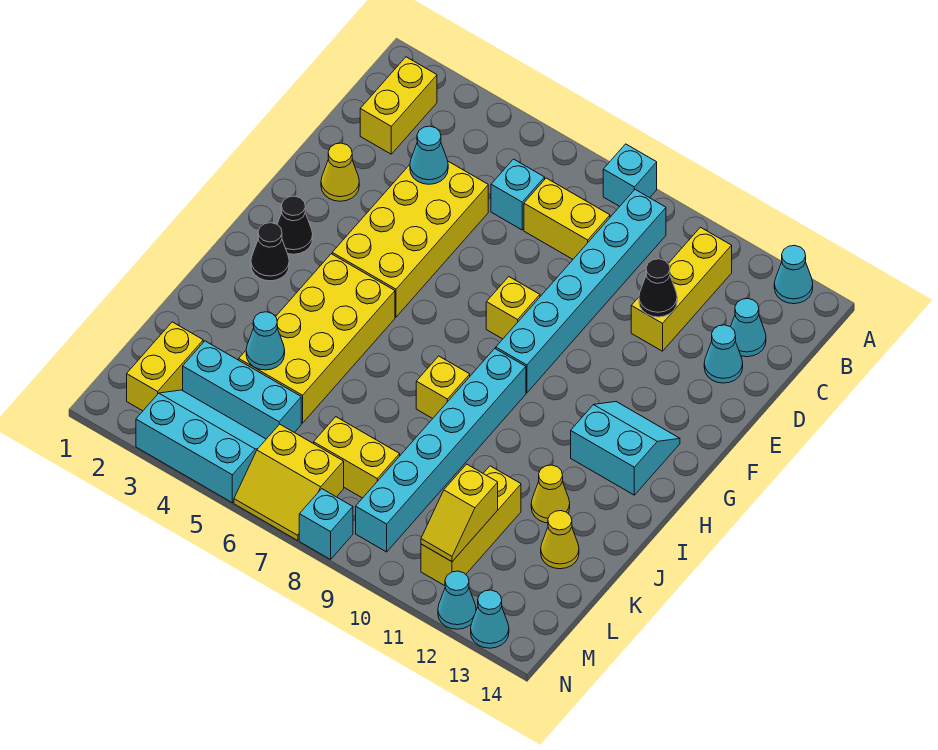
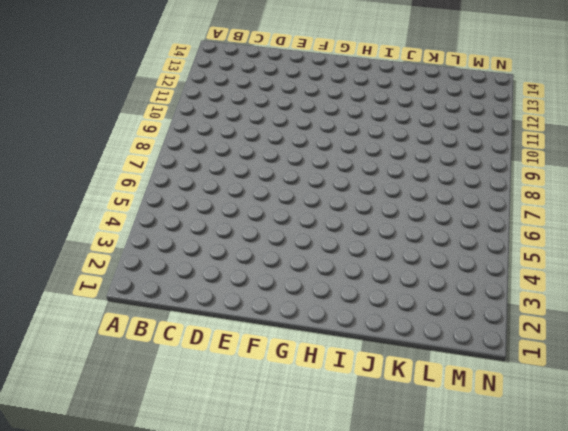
none -> cyan brick A8 level 1
none -> cyan cone A13 level 1
none -> yellow brick B2:C2 level 1
none -> cyan brick B9:G9 level 1

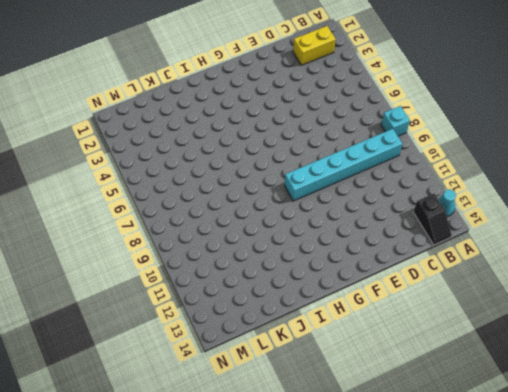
black slope B13:B14 level 1 top 13 -> none
none -> yellow brick B11:D11 level 1
none -> cyan brick C6 level 1
none -> yellow brick C7:C8 level 1
none -> cyan cone C13 level 1

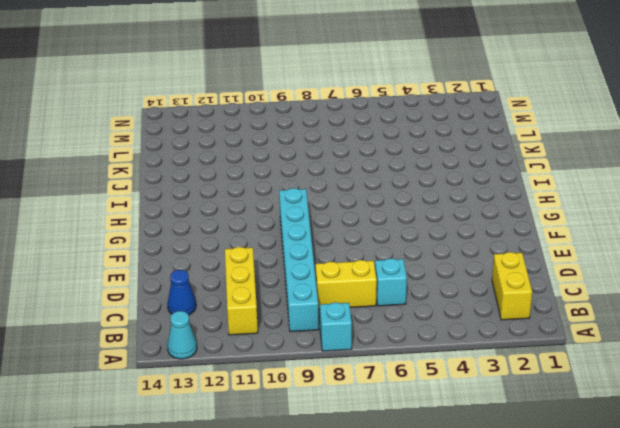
blue cone C13 level 1 -> cyan cone C13 level 1
none -> yellow brick D4:G5 level 1
none -> cyan cone D13 level 1
none -> yellow cone E2 level 1
none -> yellow brick F8 level 1

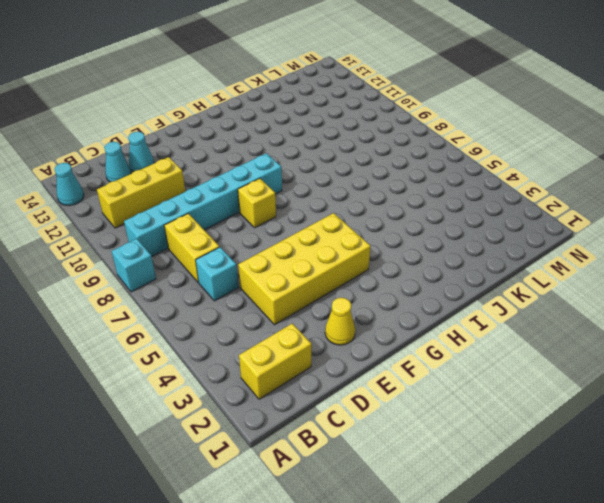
none -> black cone G2 level 1
none -> cyan slope G12:H13 level 1 top H
none -> black cone H2 level 1
none -> yellow brick H4:K5 level 1

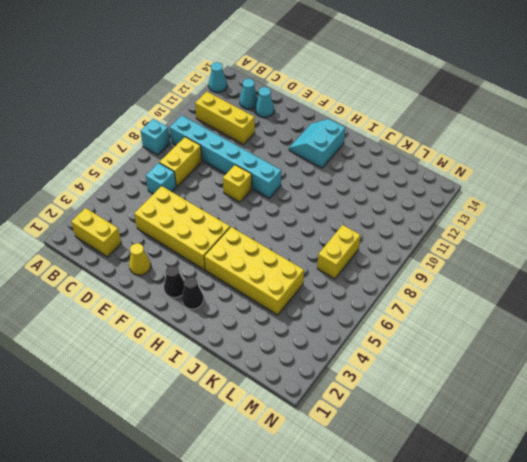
none -> cyan brick H9:M9 level 1
none -> yellow brick I8 level 1
none -> yellow cone J12 level 1
none -> yellow brick K11:M11 level 1

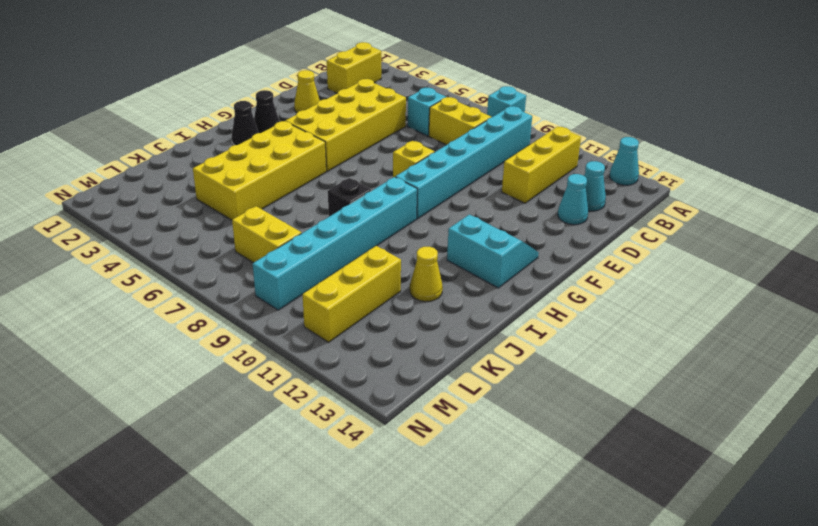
black brick I8 level 1 -> yellow brick I8 level 1
none -> yellow cone K13 level 1
none -> yellow brick L2:M2 level 1
none -> cyan brick L3:L5 level 1
none -> cyan slope M3:N5 level 1 top N

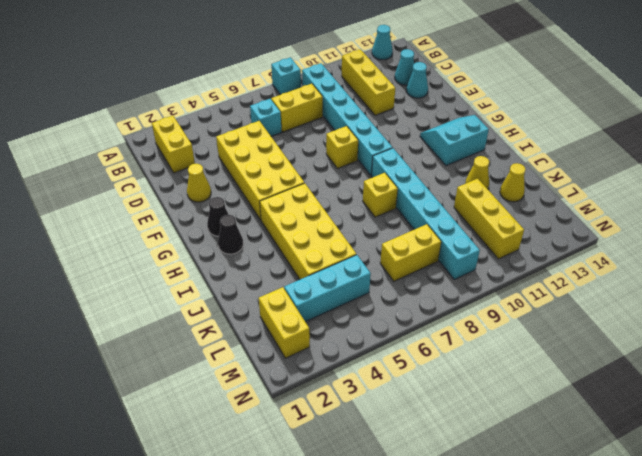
none -> cyan slope M3:N5 level 1 top N
none -> yellow slope M6:N7 level 1 top M
none -> cyan brick N8 level 1
none -> cyan cone N12 level 1

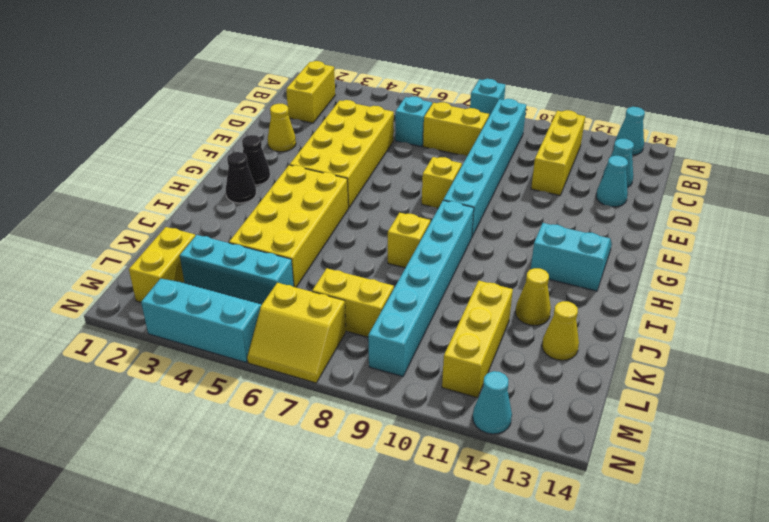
none -> cyan brick N8 level 1
none -> cyan cone N13 level 1
none -> cyan cone D4 level 2
none -> black cone D11 level 2

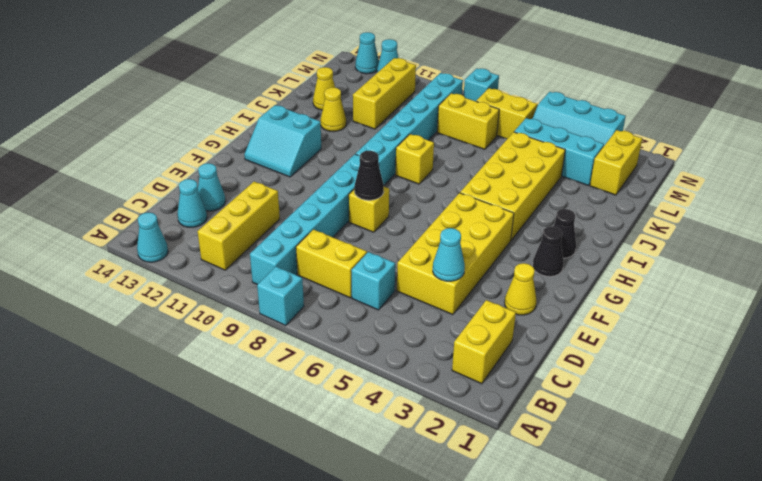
black cone F8 level 2 -> black cone D11 level 2
none -> cyan cone K4 level 2
none -> yellow slope L11:M11 level 2 top L

